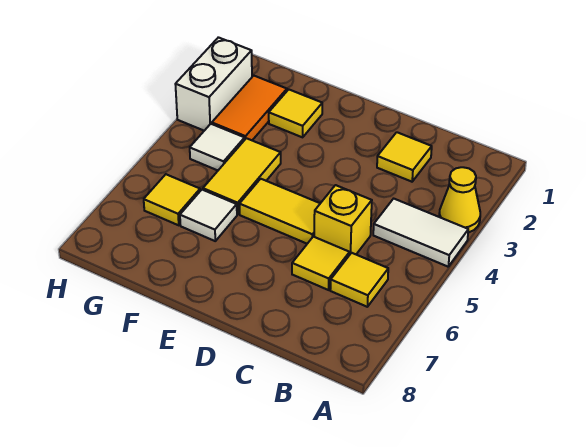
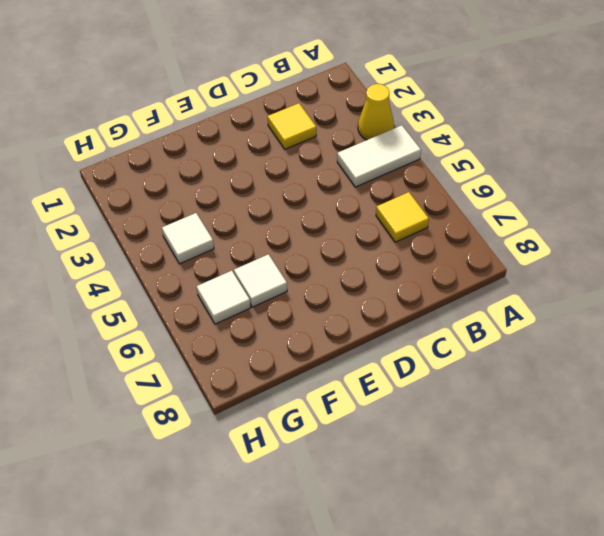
white tile G6 level 1 -> yellow tile G6 level 1
none -> yellow brick C5 level 1
none -> yellow tile C6 level 1
none -> yellow tile D5:E5 level 1

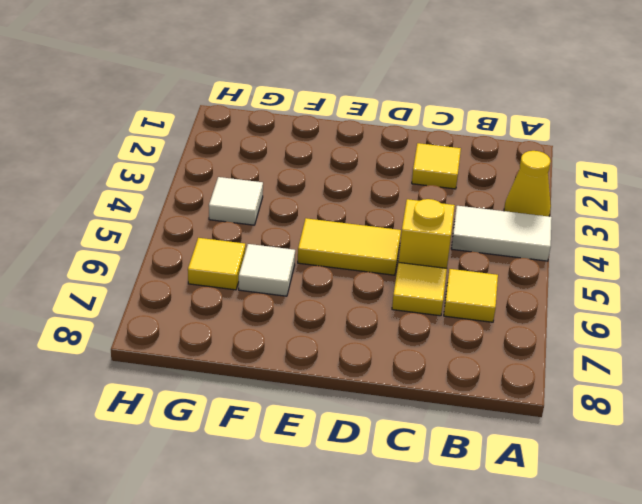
none -> yellow tile F2 level 1
none -> yellow tile F4:F5 level 1
none -> orange tile G2:G3 level 1

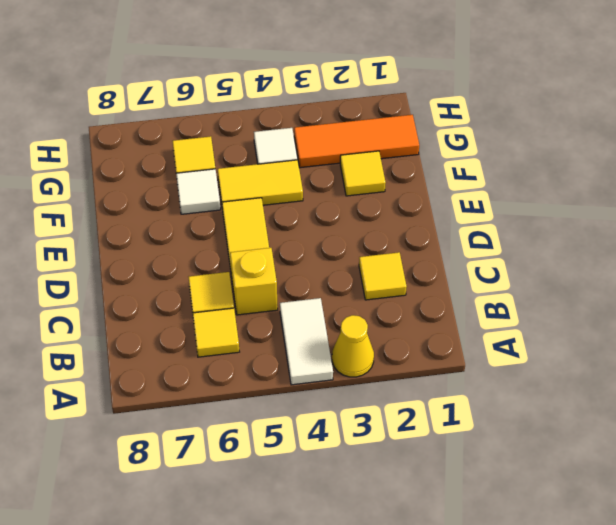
orange tile G1:G3 level 1 -> orange tile G2:G3 level 1
none -> white brick H2:H3 level 1

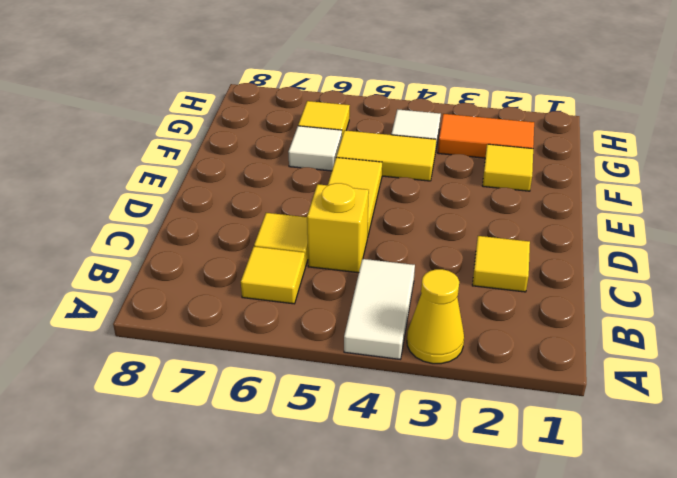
none -> white brick H2:H3 level 1

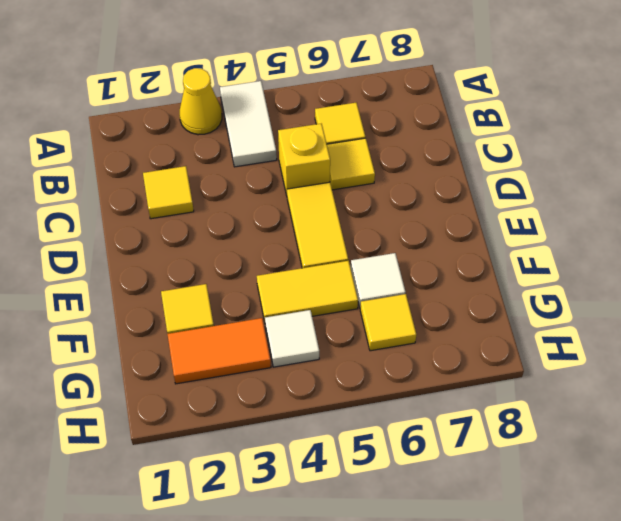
none -> white brick H2:H3 level 1

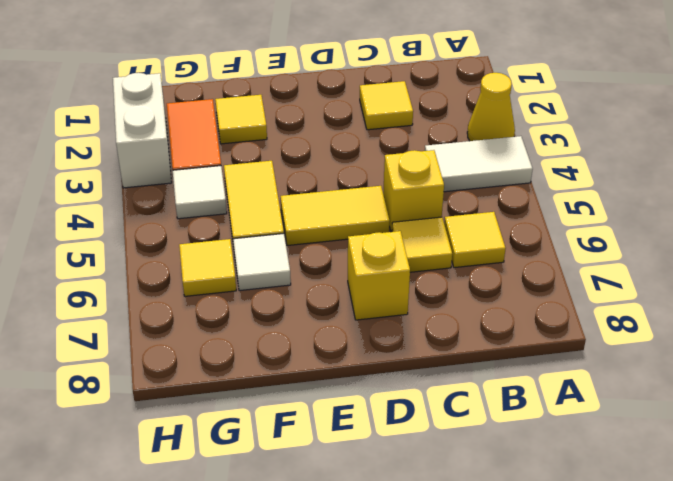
yellow brick D7 level 1 -> none

